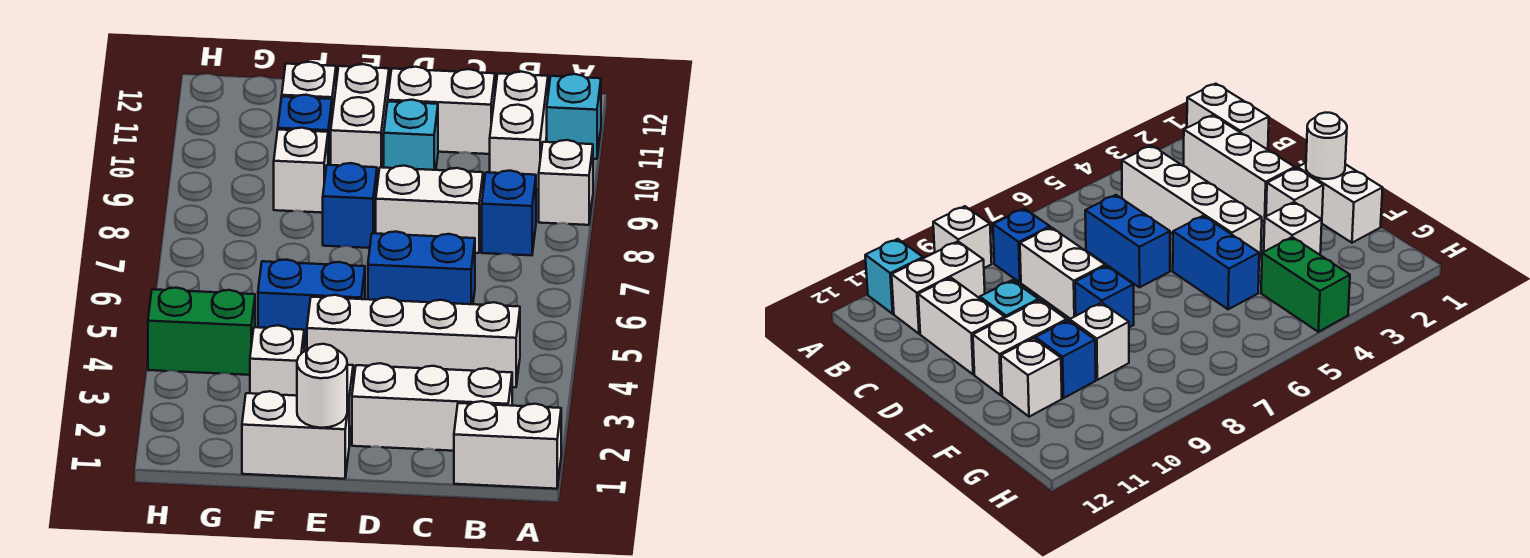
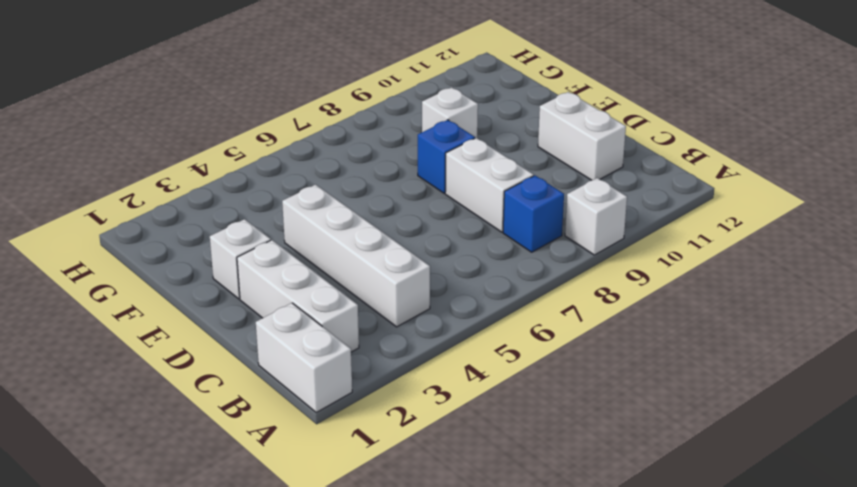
none -> cyan brick A11 level 1
none -> white brick B10:B11 level 1
none -> blue brick C6:D6 level 1

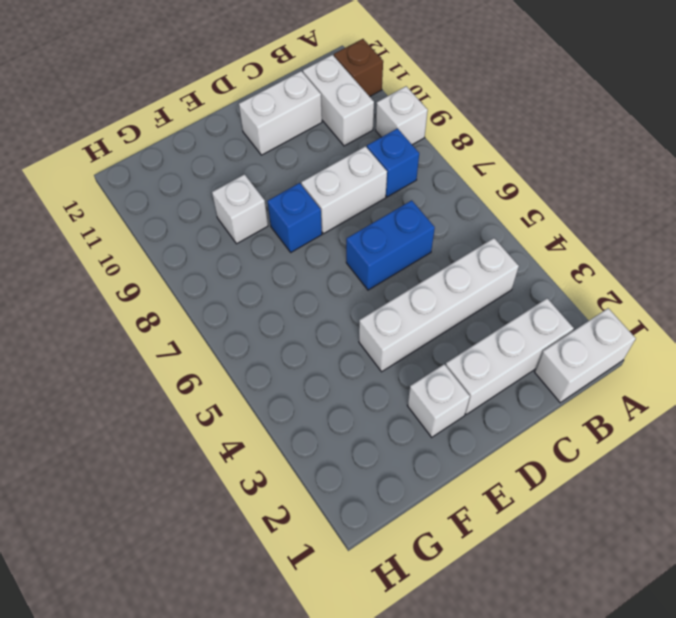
brown brick A11 level 1 -> cyan brick A11 level 1
none -> cyan brick D10 level 1
none -> white brick E1:F1 level 1
none -> blue brick E5:F5 level 1

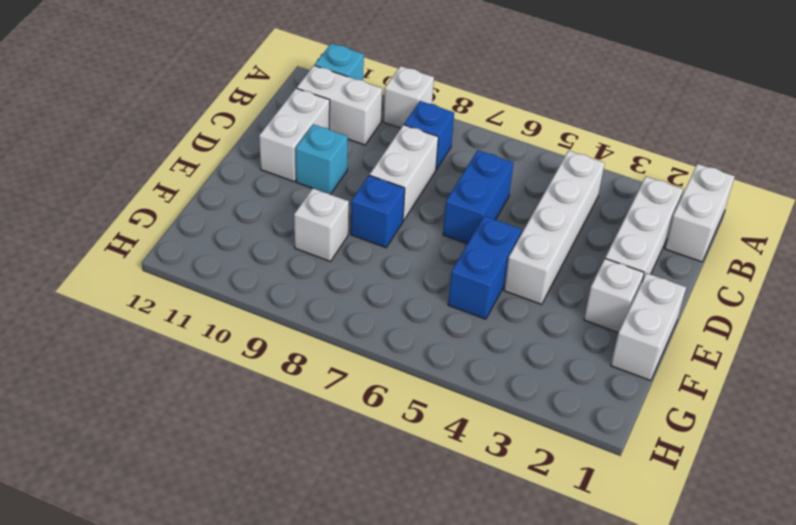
none -> white brick E10:E11 level 1
none -> white brick F3 level 1
none -> blue brick F10 level 1

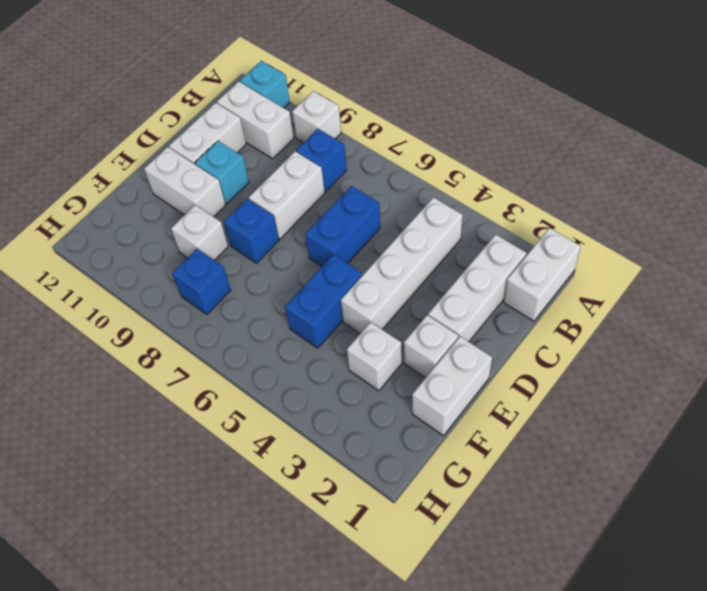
blue brick G8 level 1 -> blue brick F10 level 1
none -> white brick F11 level 1
none -> green brick G4:H4 level 1
none -> white round brick E1 level 2

